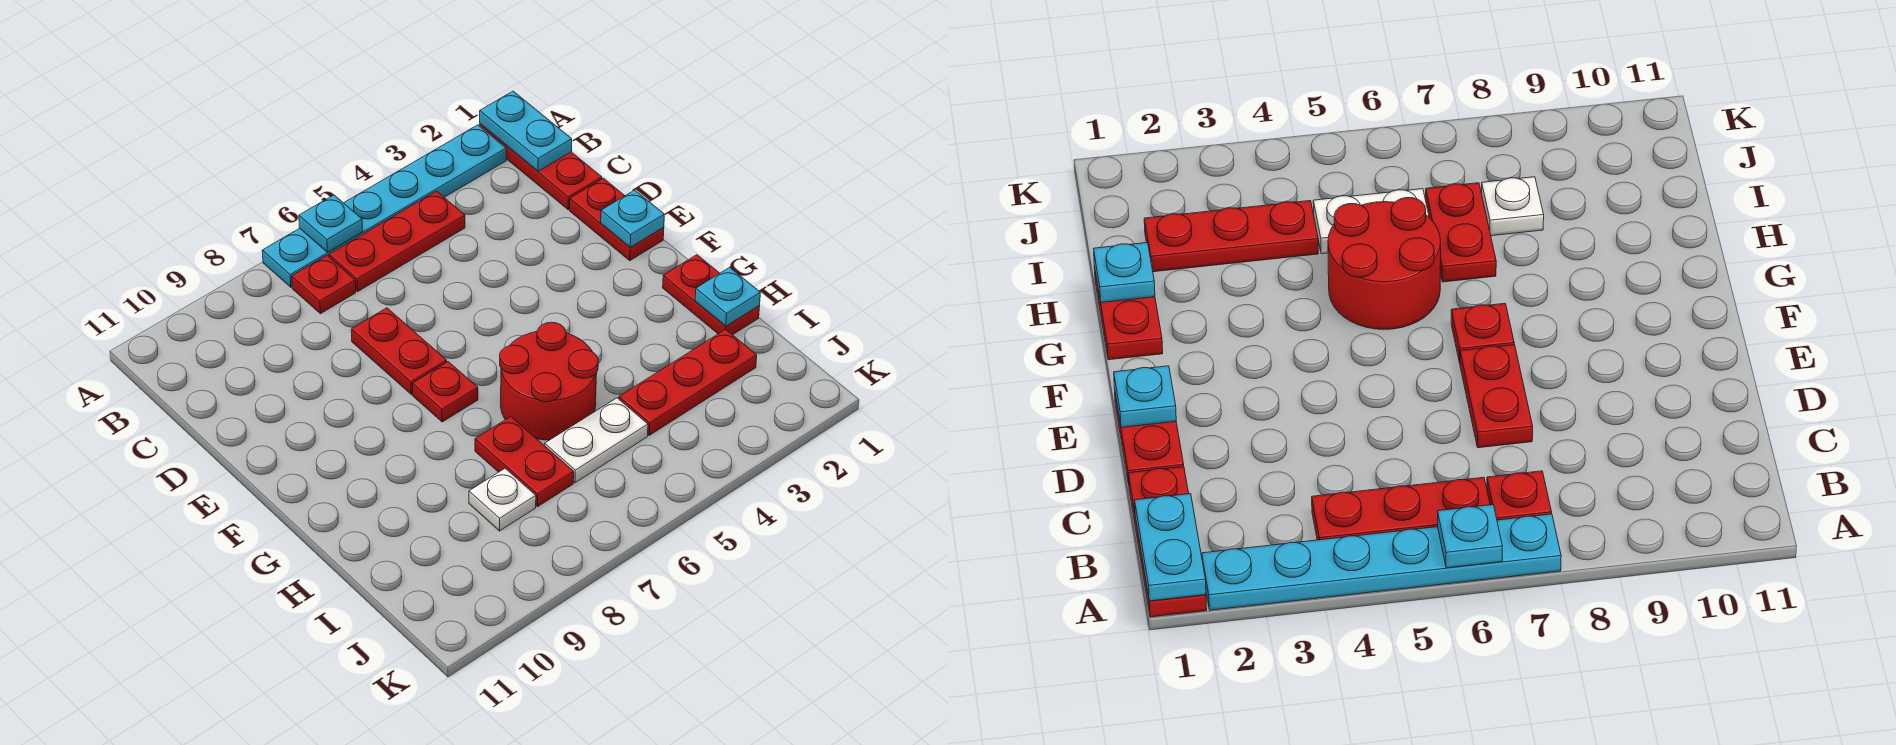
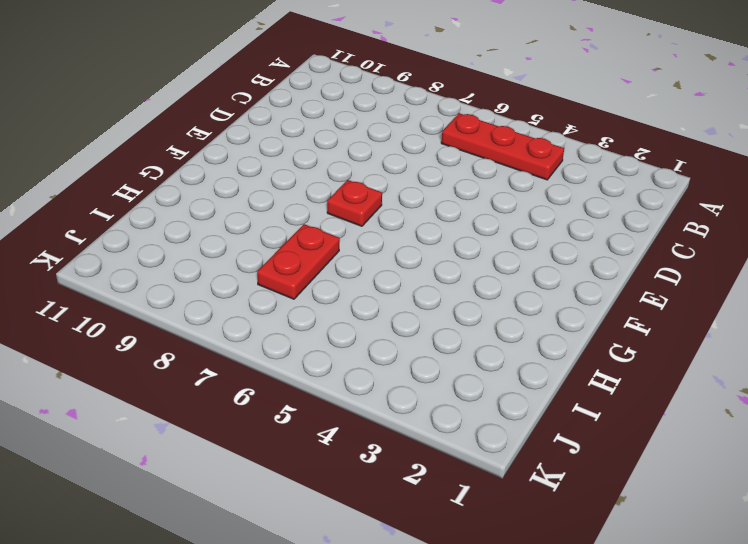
none -> red plate A1:C1 level 1
none -> cyan plate A2:A7 level 1
none -> red plate B7 level 1

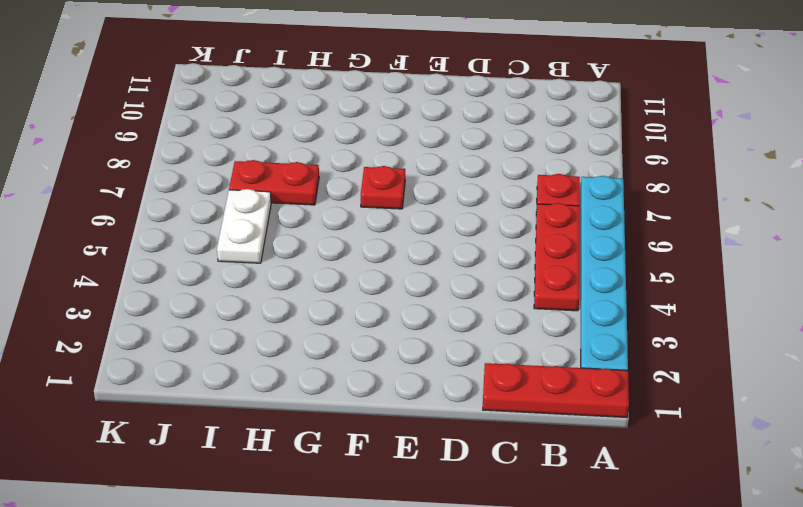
none -> red plate D1:E1 level 1
none -> red plate D7:E7 level 1
none -> red plate G1:H1 level 1

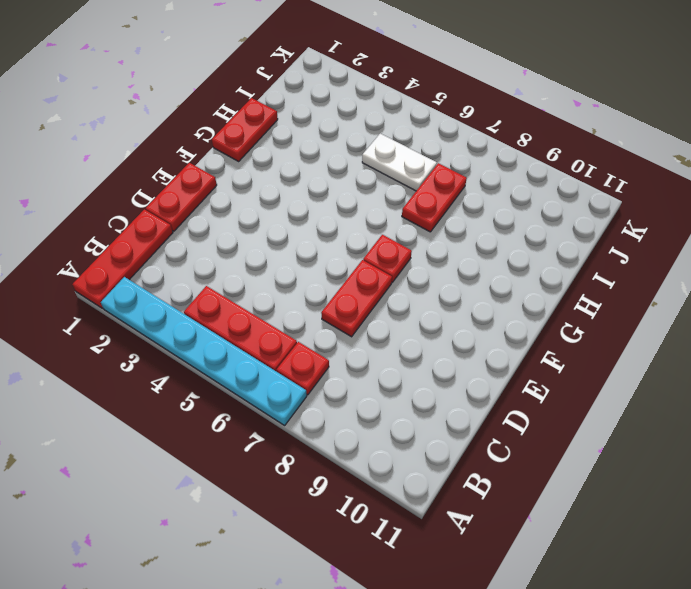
none -> red round brick G5:H6 level 1
none -> red plate I2:I4 level 1
none -> white plate I8 level 1

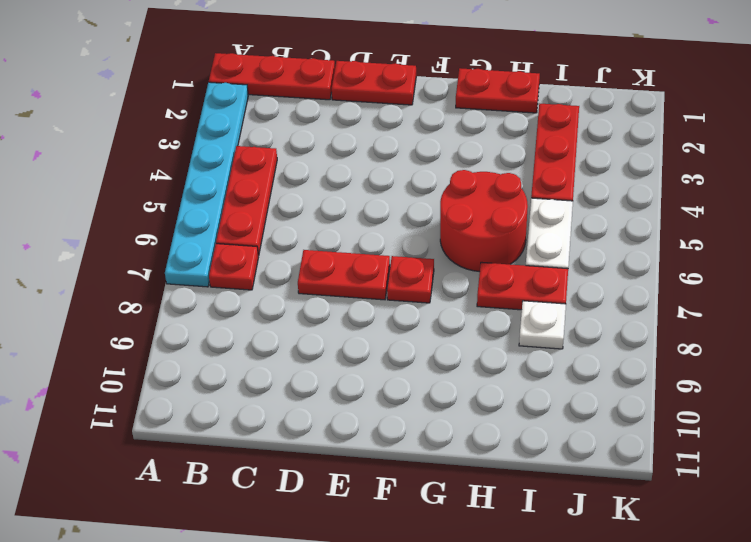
none -> cyan plate A1:B1 level 2
none -> cyan plate A6 level 2
none -> cyan plate E1 level 2

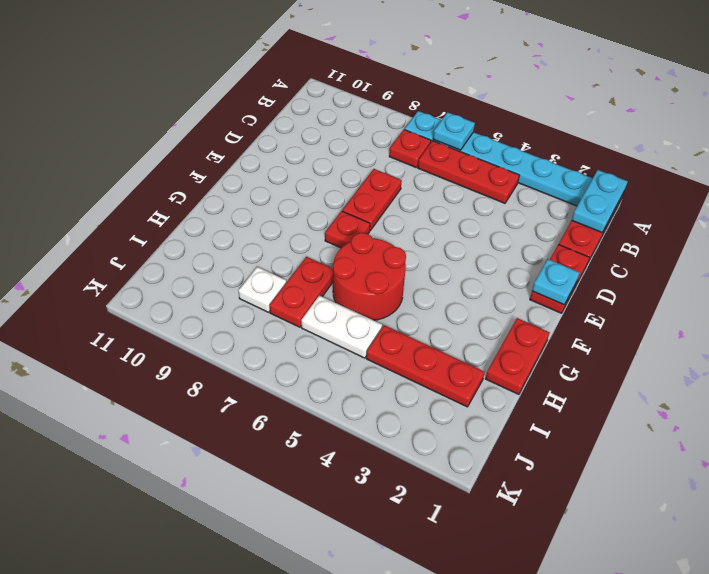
none -> cyan plate H1 level 2

